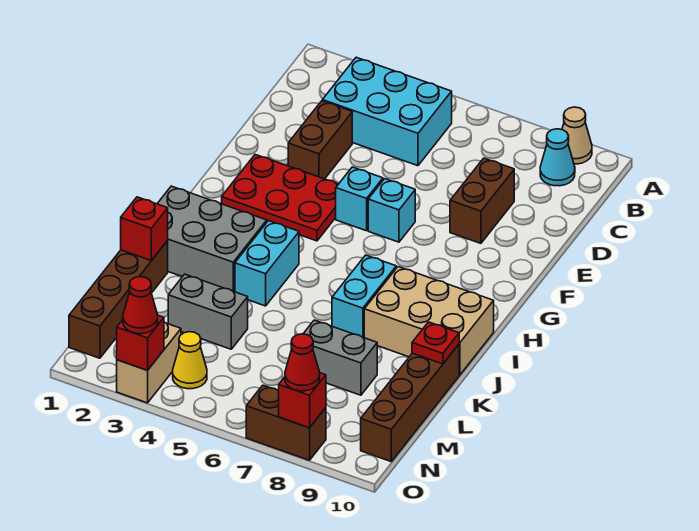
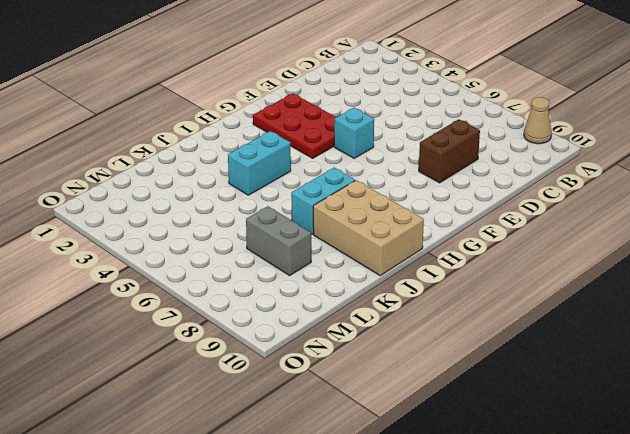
none -> cyan brick B3:C5 level 1
none -> cyan cone B9 level 1
none -> brown brick D3:E3 level 1

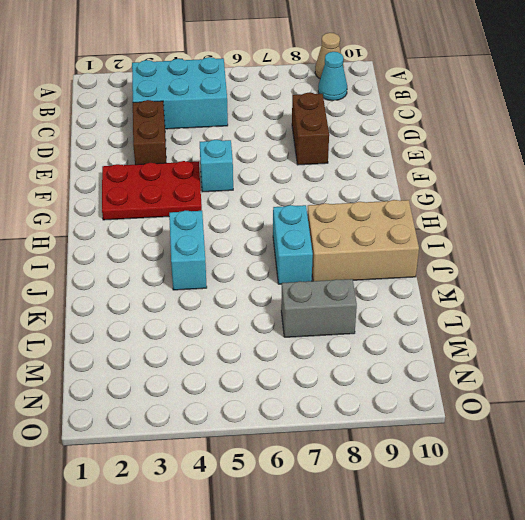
none -> cyan brick F6 level 1
none -> grey brick I1:J3 level 1
none -> brown brick K1:N1 level 1

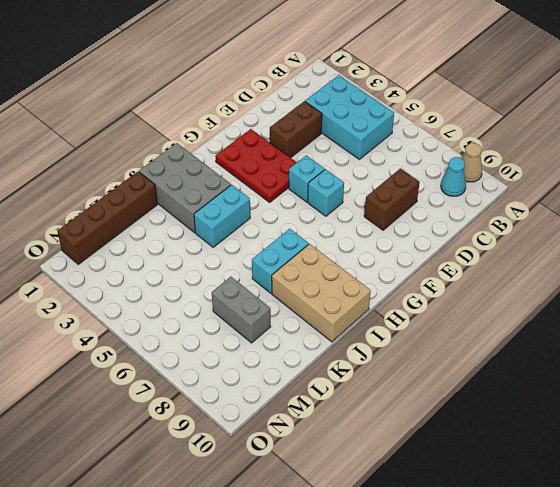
none -> brown brick K10:N10 level 1
none -> grey brick L3:L4 level 1
none -> tan brick N3:O3 level 1

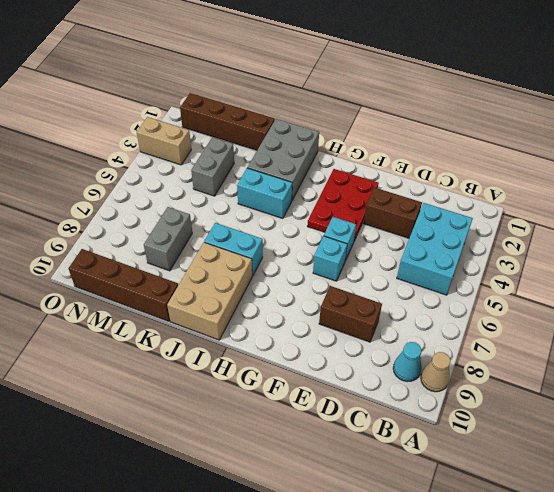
none -> yellow cone N4 level 1
none -> brown brick O7:O8 level 1
none -> red brick K1 level 2

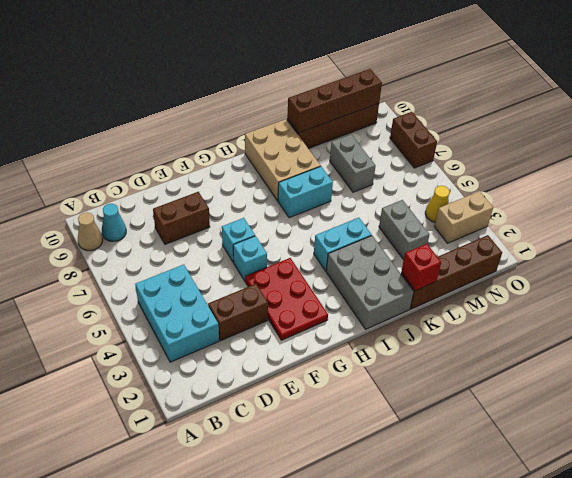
brown brick K10:N10 level 2 -> red plate K10 level 2
none -> red brick O3 level 2
none -> red brick O8 level 2
none -> red cone O3 level 3

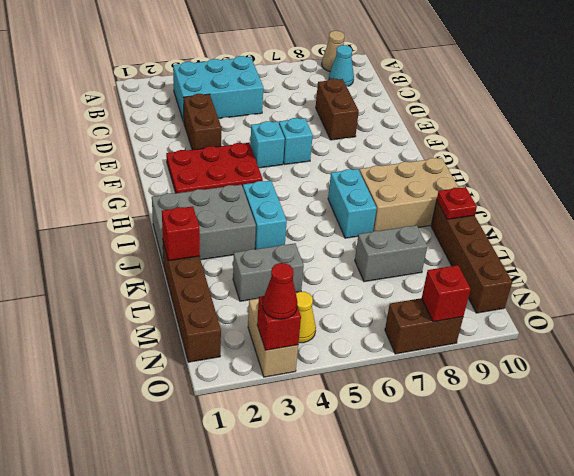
none -> red cone O8 level 3

